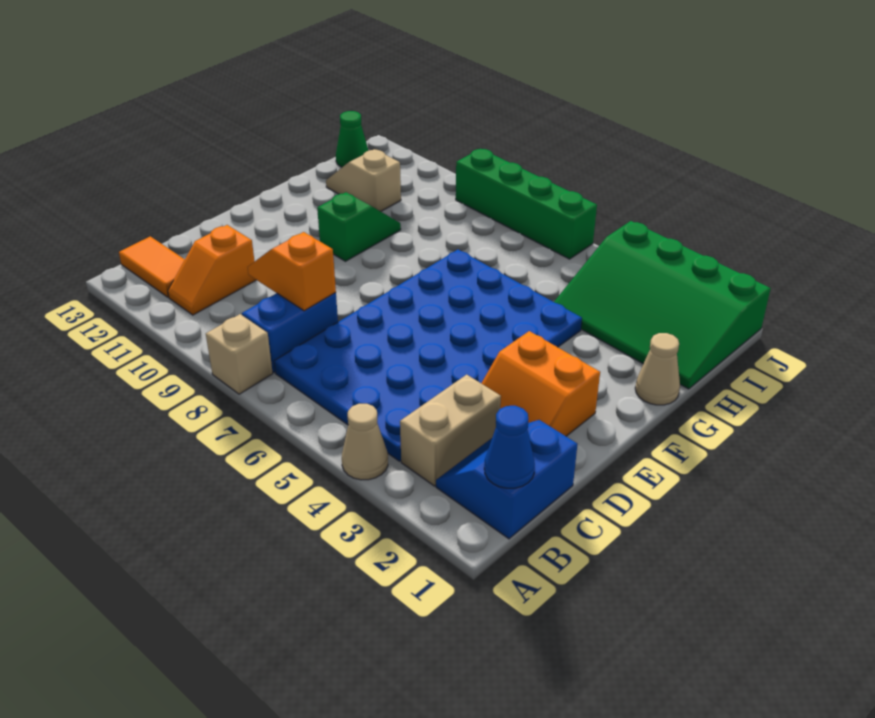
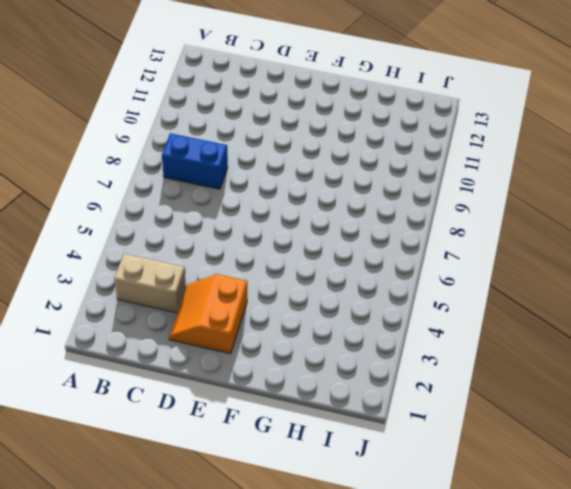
none -> tan cone A4 level 1
none -> tan brick A8 level 1
none -> blue slope B1:C2 level 1 top 1

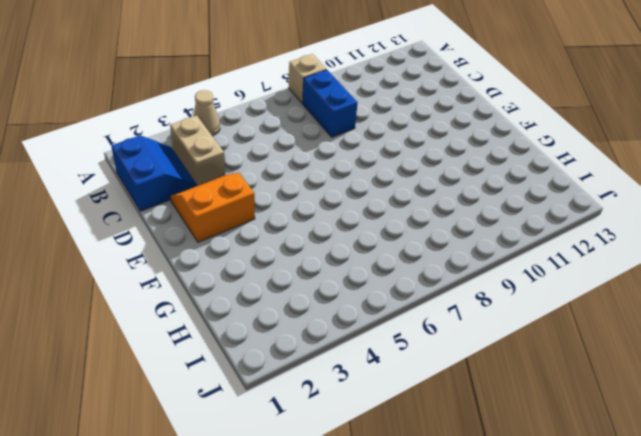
none -> blue plate B4:G7 level 1
none -> orange slope B11:C11 level 1 top C
none -> orange tile B12:B13 level 1

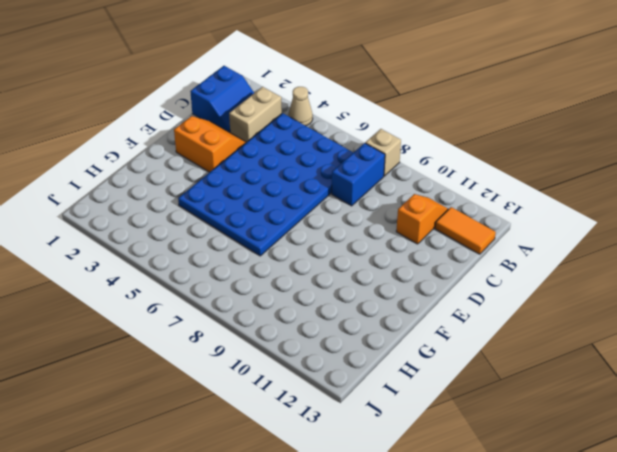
none -> green slope F10:G10 level 1 top F
none -> tan cone G1 level 1
none -> green slope H1:J4 level 1 top J

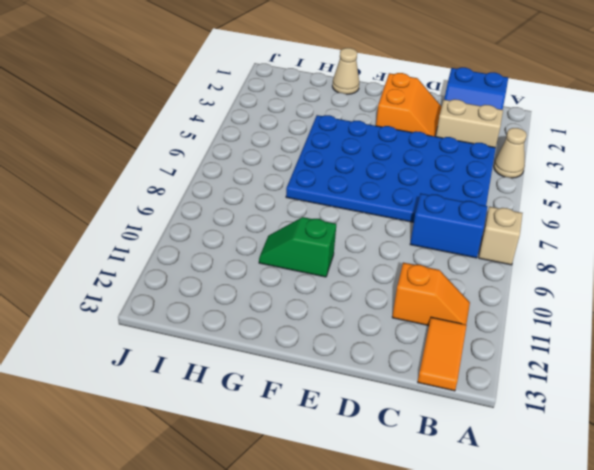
none -> green slope H1:J4 level 1 top J
none -> tan slope H11:H12 level 1 top 11
none -> green cone I13 level 1

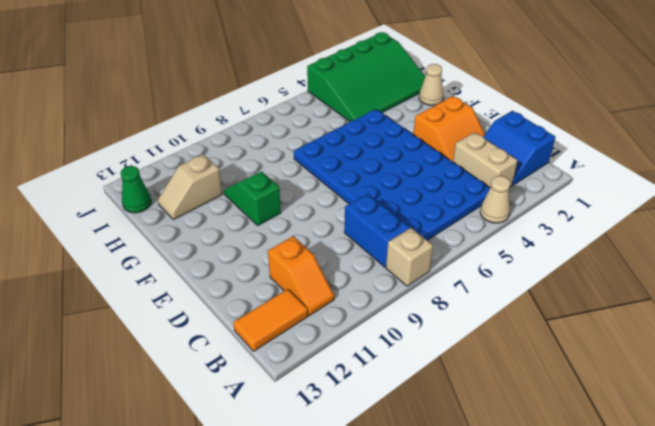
none -> green brick J6:J9 level 1
none -> blue cone B1 level 2
none -> orange slope C8:C9 level 2 top 8

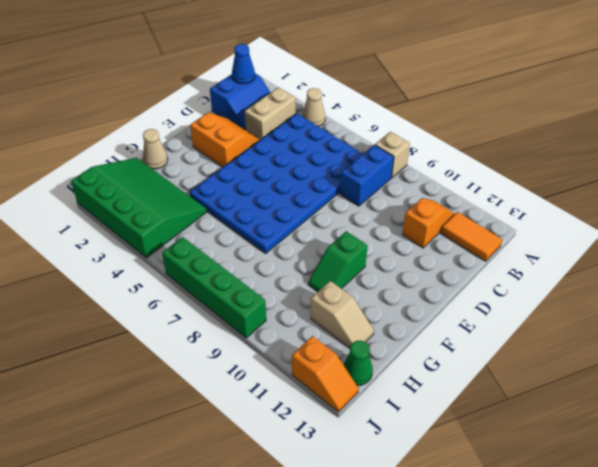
orange slope J12:J13 level 1 top 12 -> orange slope C8:C9 level 2 top 8

